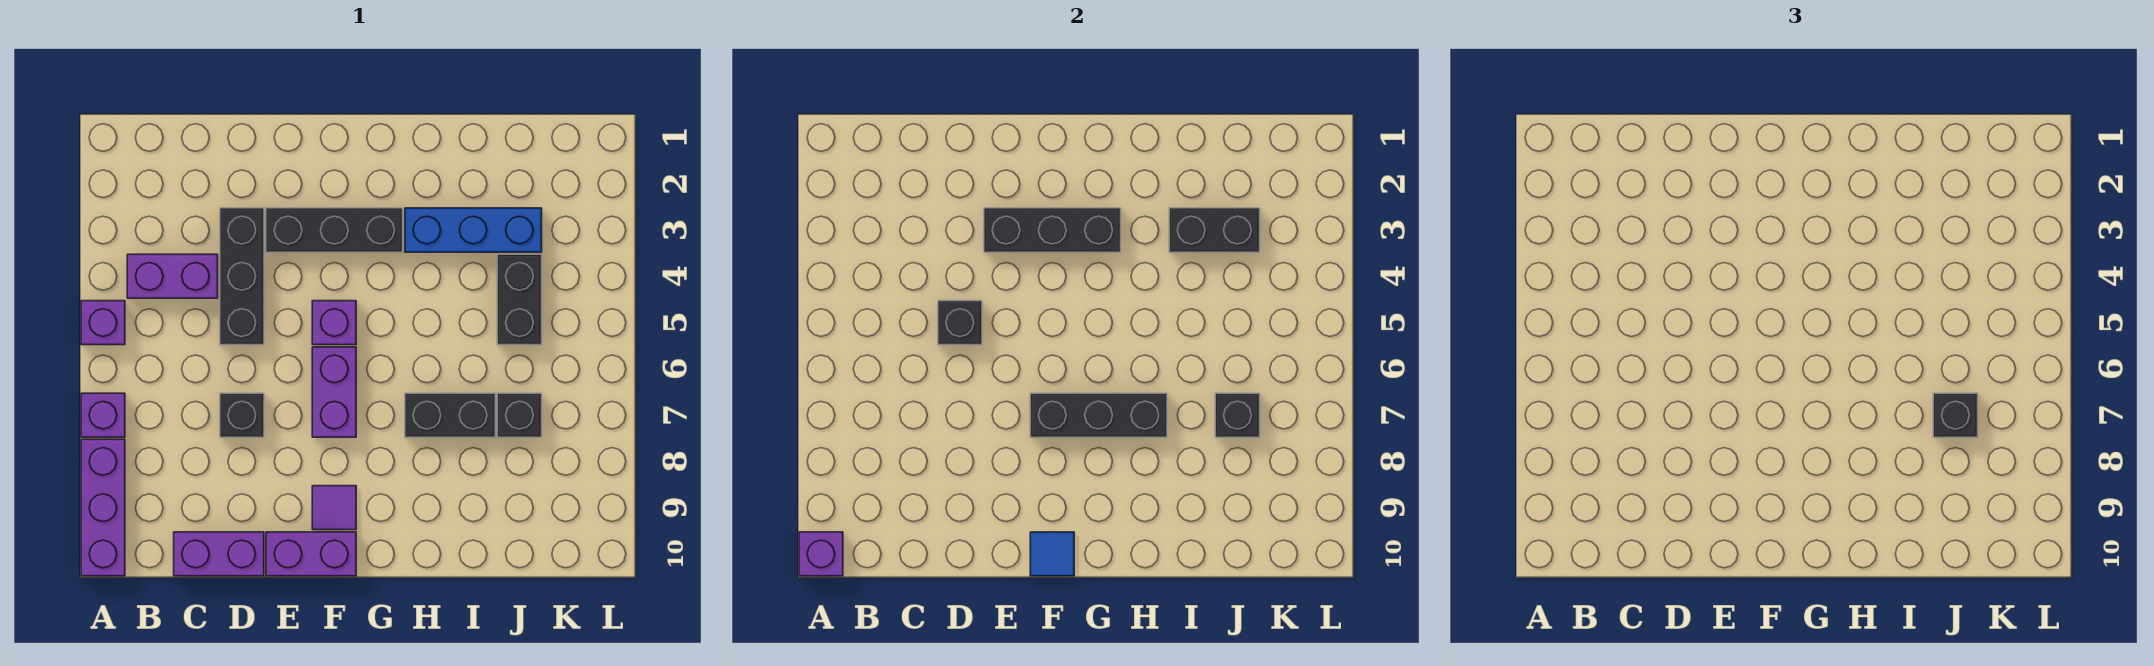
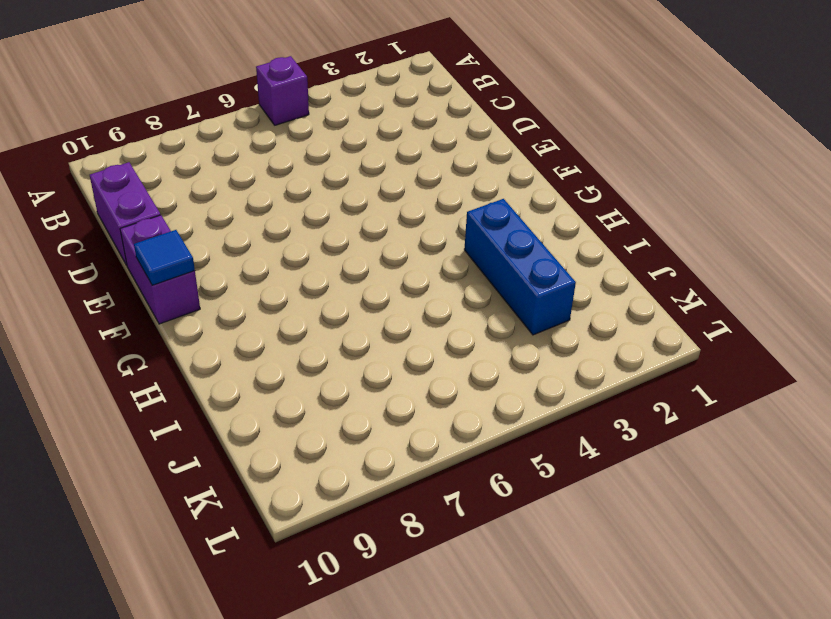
none -> purple brick A7 level 1
none -> purple brick A8:A10 level 1
none -> purple brick B4:C4 level 1

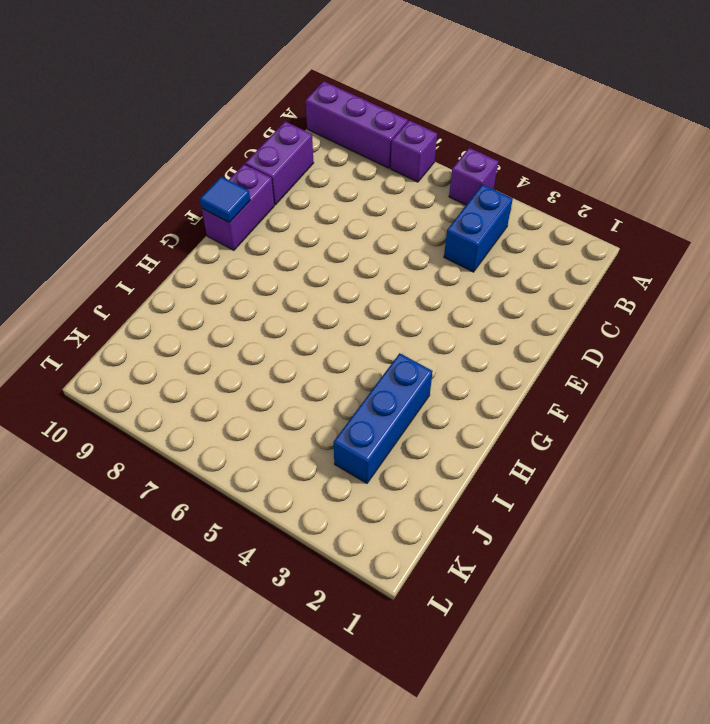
blue brick B4:C4 level 1 -> purple brick B4:C4 level 1
none -> black brick D3:D5 level 1
none -> black brick D7 level 1
none -> black brick E3:G3 level 1

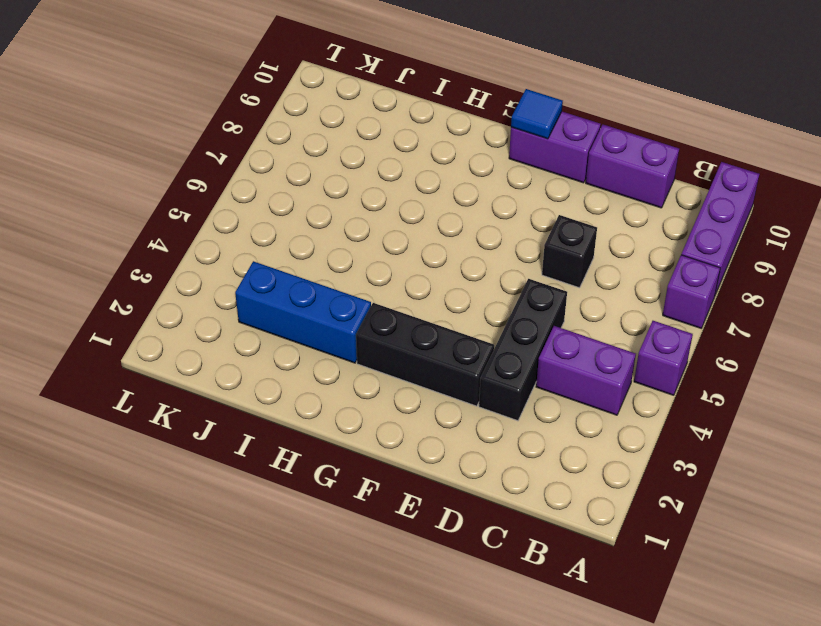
none -> purple brick F5 level 1
none -> purple brick F6:F7 level 1
none -> purple tile F9 level 1

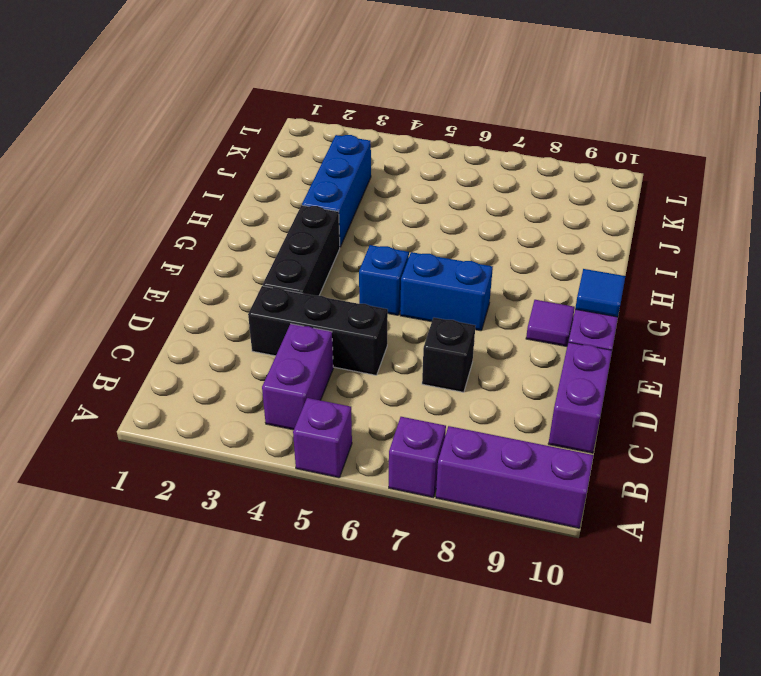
blue brick F5 level 1 -> purple brick F5 level 1
blue brick F6:F7 level 1 -> purple brick F6:F7 level 1
none -> black brick H7:I7 level 1
none -> black brick J4:J5 level 1
none -> black brick J7 level 1

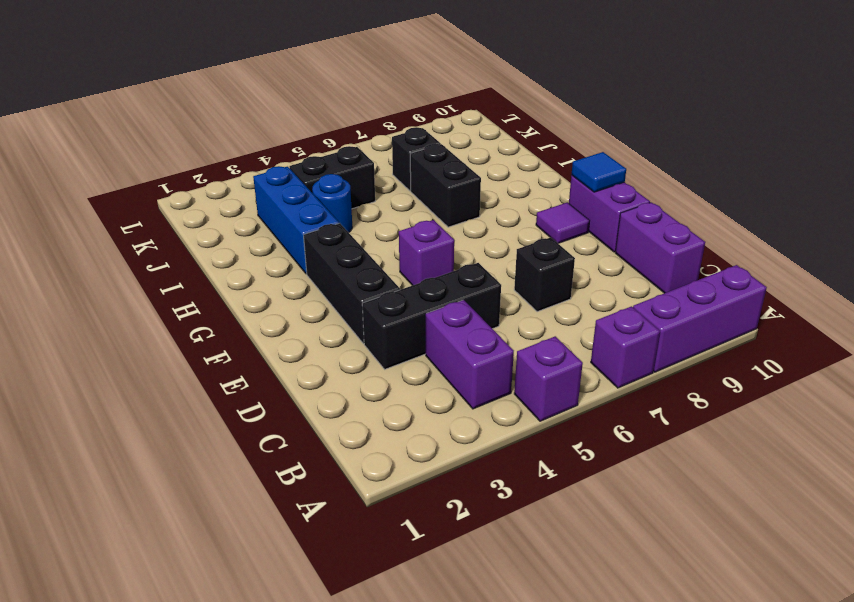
blue round brick I4 level 1 -> none
none -> purple brick F6:F7 level 1
none -> purple brick A10 level 2
none -> black brick D5 level 2

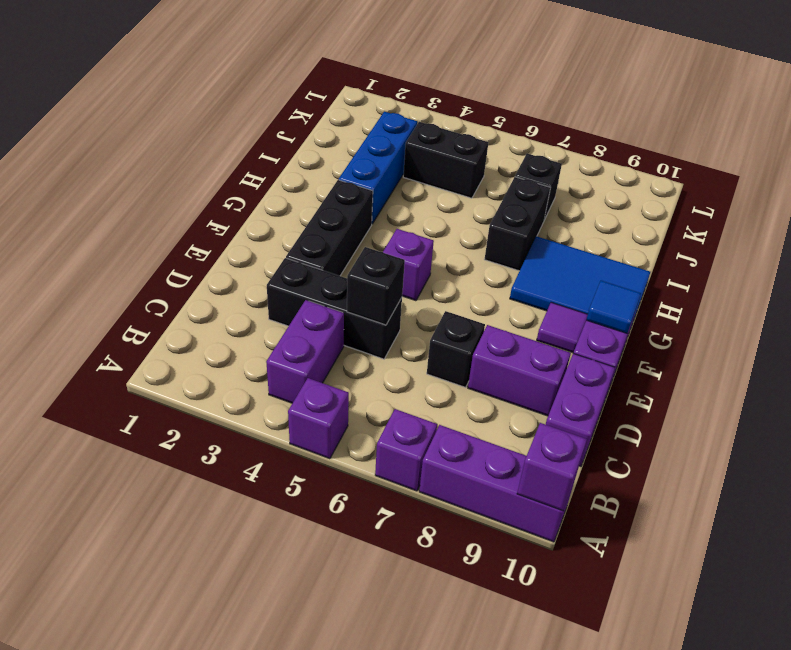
purple brick D8:D9 level 1 -> purple brick F6:F7 level 1
blue tile G8:H10 level 1 -> none
none -> black brick E3:G3 level 2
none -> black brick F7:H7 level 2
none -> black brick I3:J3 level 2

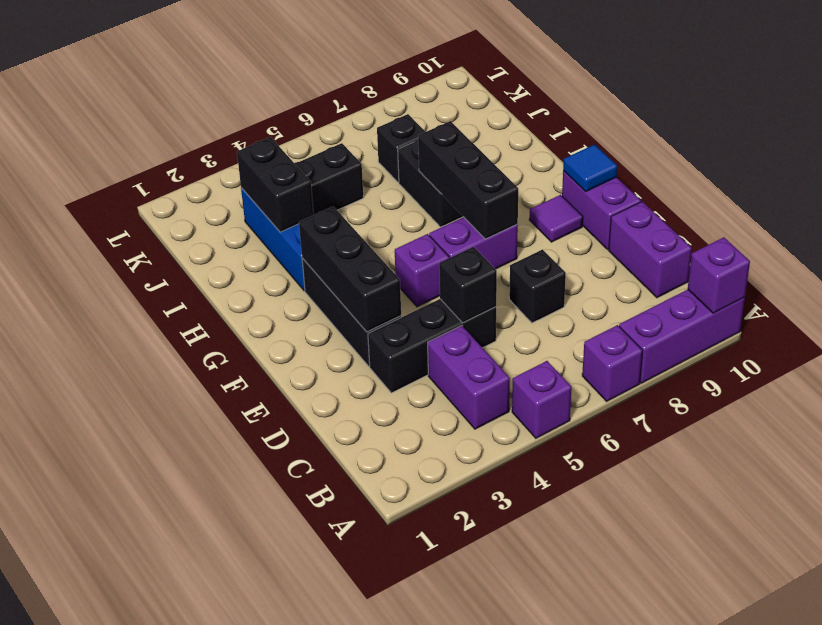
none -> black brick J7 level 2
none -> black brick J7 level 3

